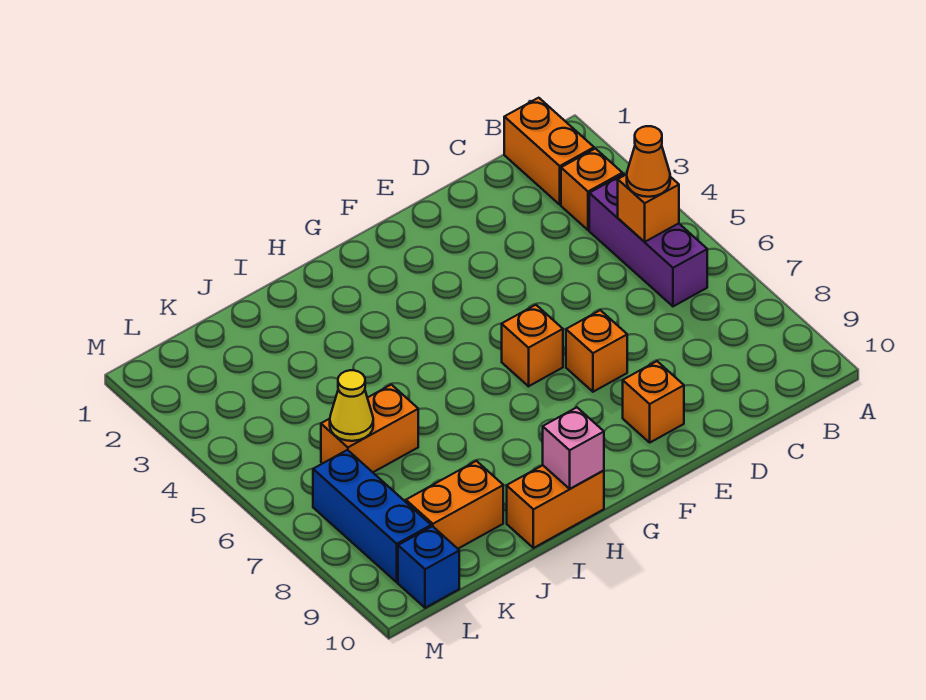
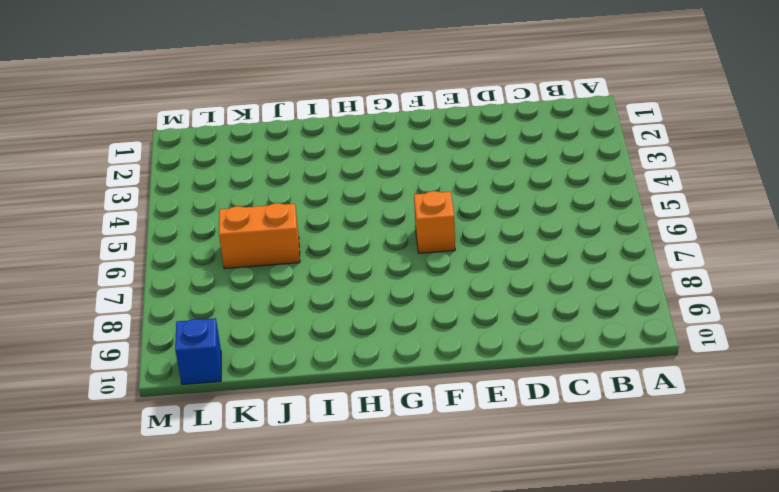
none -> orange brick B1:B2 level 1
none -> orange brick B3 level 1
none -> purple brick B4:B6 level 1

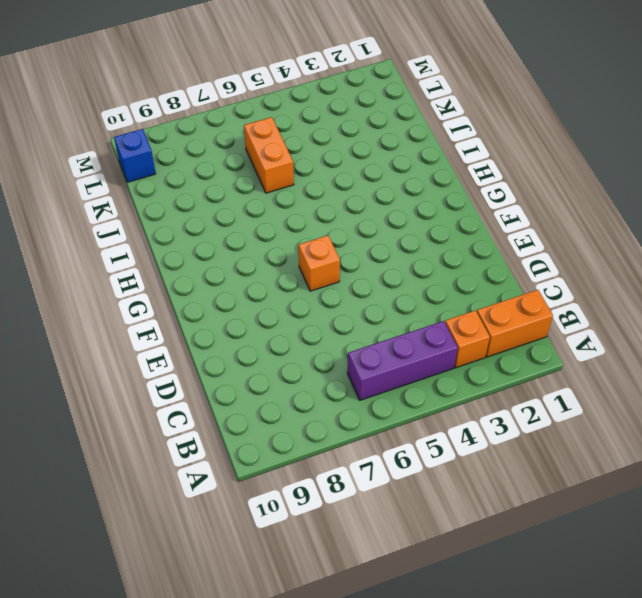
none -> orange brick E7 level 1
none -> orange brick E9 level 1
none -> orange brick H10:I10 level 1

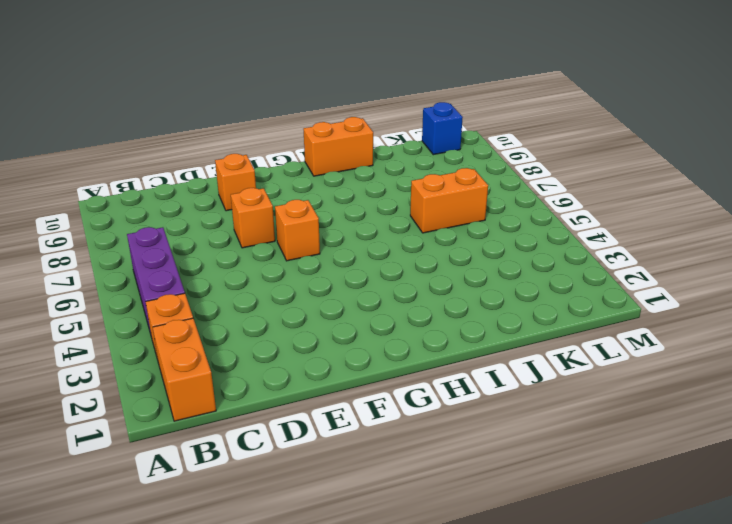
none -> orange brick J9:K9 level 1
none -> blue brick L7:L9 level 1
none -> orange brick B5 level 2

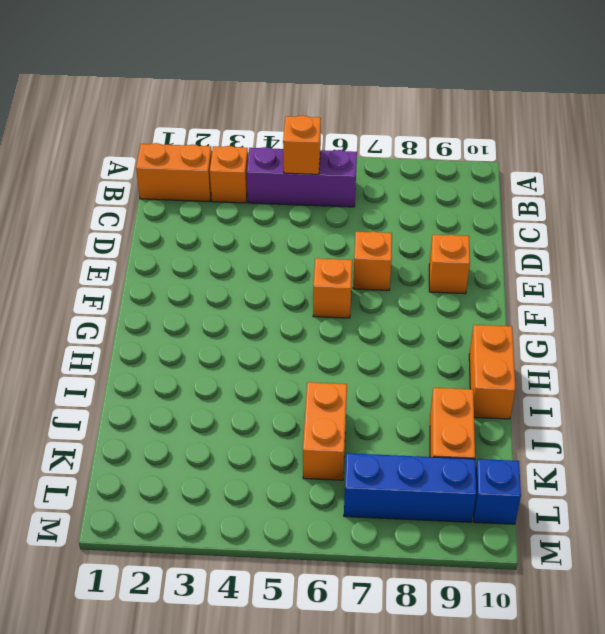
none -> pink brick H10 level 2
none -> yellow cone K6 level 2
none -> orange cone B5 level 3

